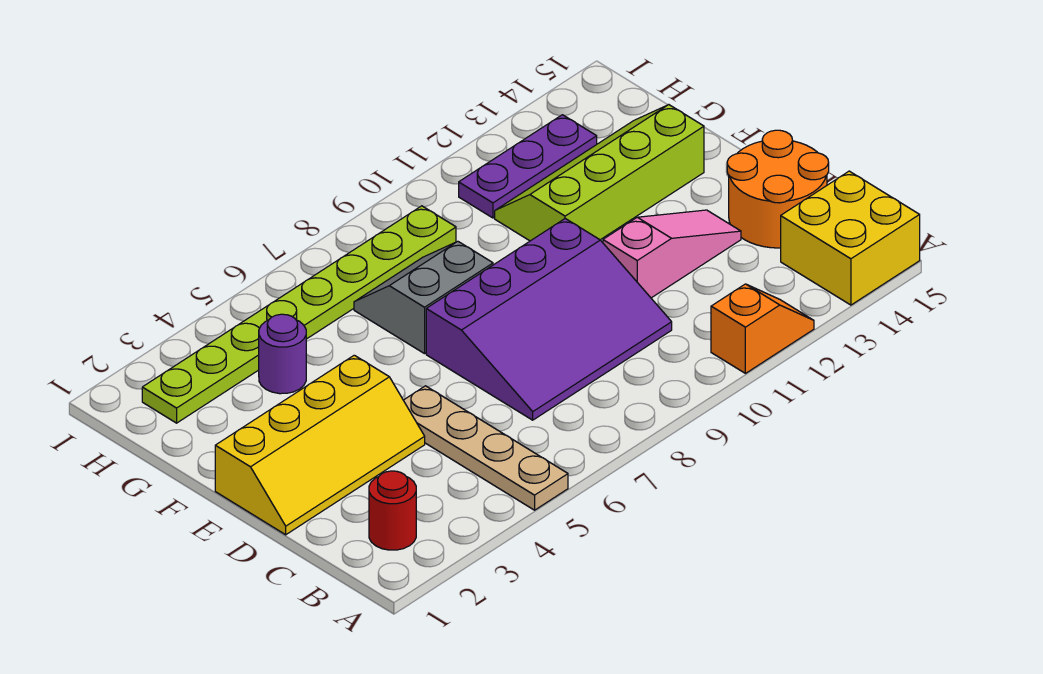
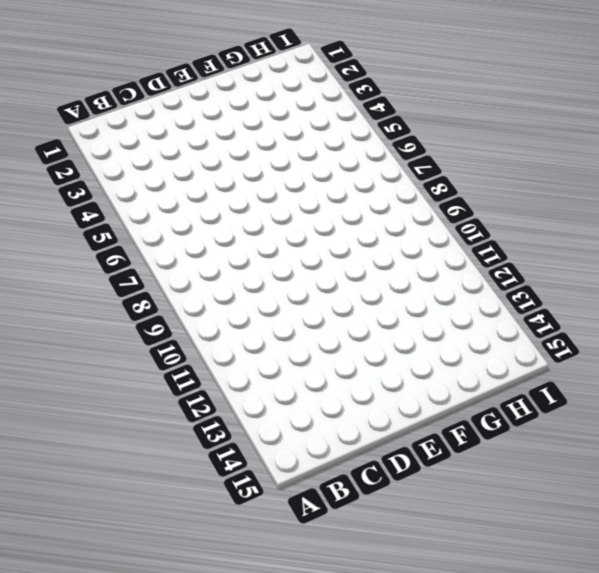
none -> tan plate A5:D5 level 1
none -> orange slope A11:A12 level 1 top 11
none -> yellow brick A14:B15 level 1

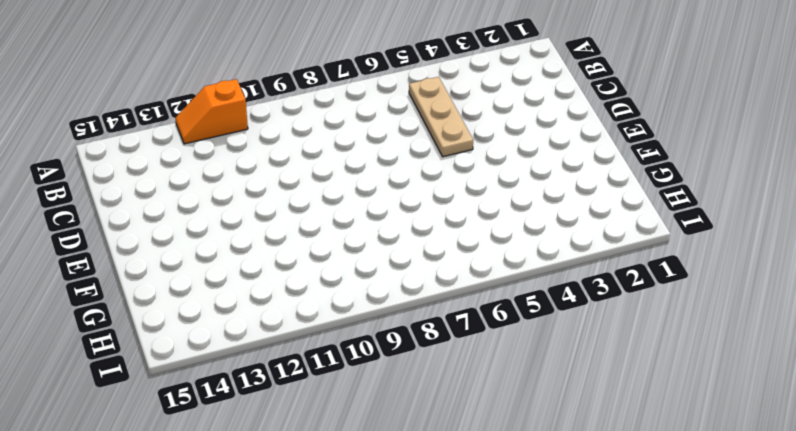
tan plate B5:D5 level 1 -> tan plate A5:D5 level 1
none -> yellow brick A14:B15 level 1
none -> red round brick B2 level 1
none -> purple slope C7:E10 level 1 top E

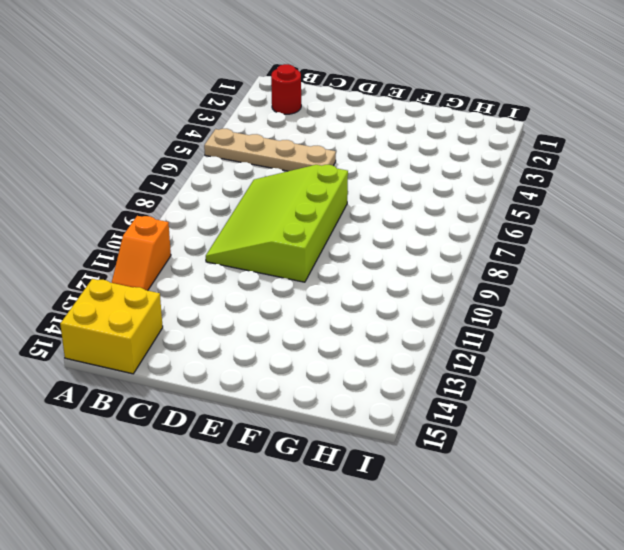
lime slope C7:E10 level 1 top E -> purple slope C7:E10 level 1 top E
none -> orange round brick C14:D15 level 1
none -> yellow slope D1:E4 level 1 top E
none -> pink slope D11:D13 level 1 top 11

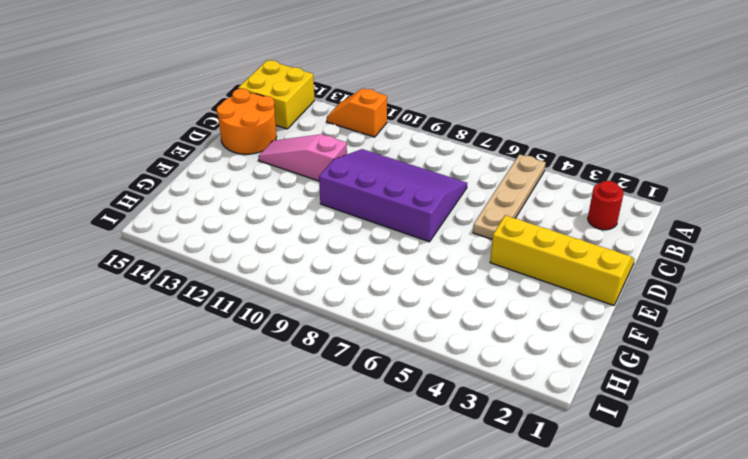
none -> grey slope F7:G8 level 1 top F
none -> lime slope F11:G14 level 1 top F
none -> purple round brick G4 level 1

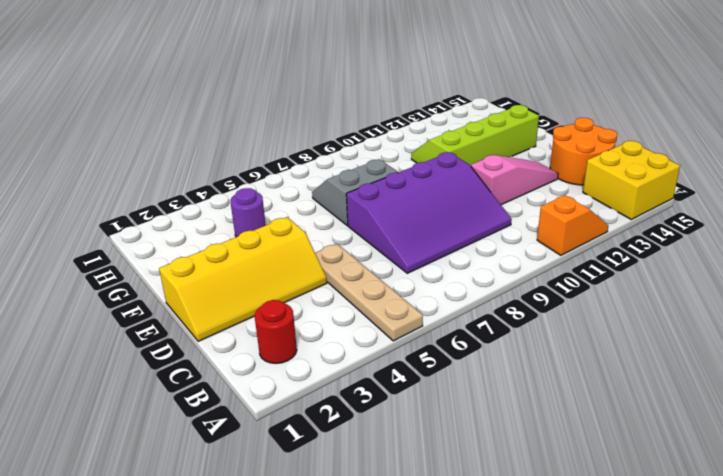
none -> lime plate H2:H9 level 1
none -> purple plate H11:H13 level 1

